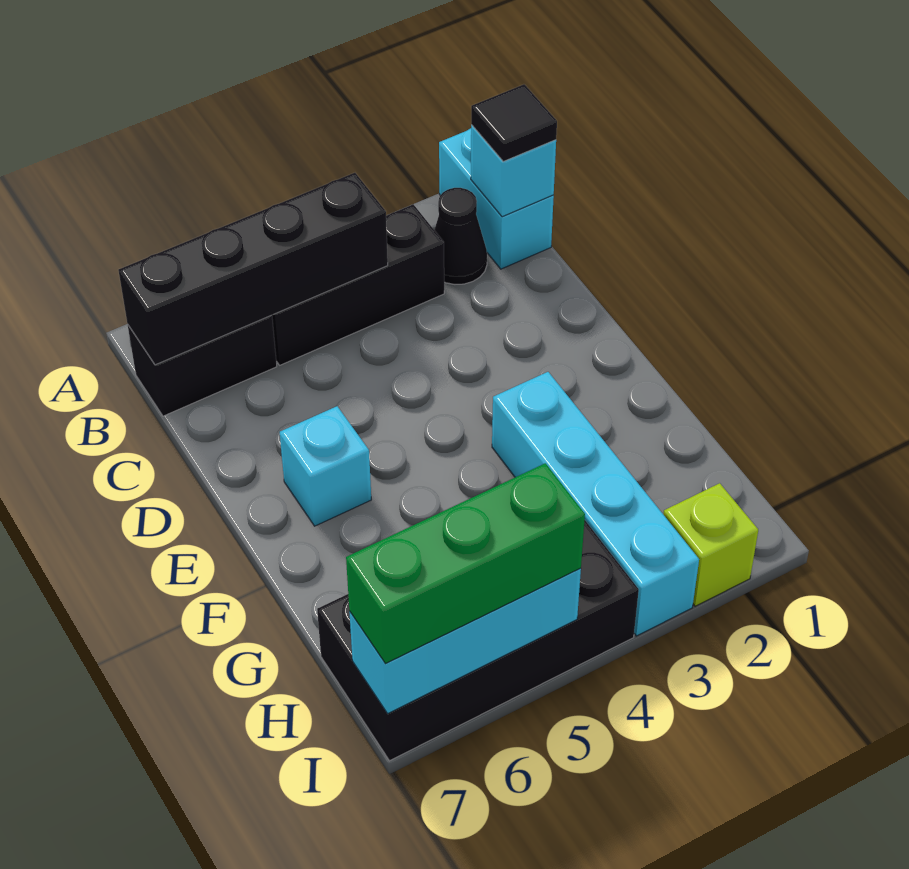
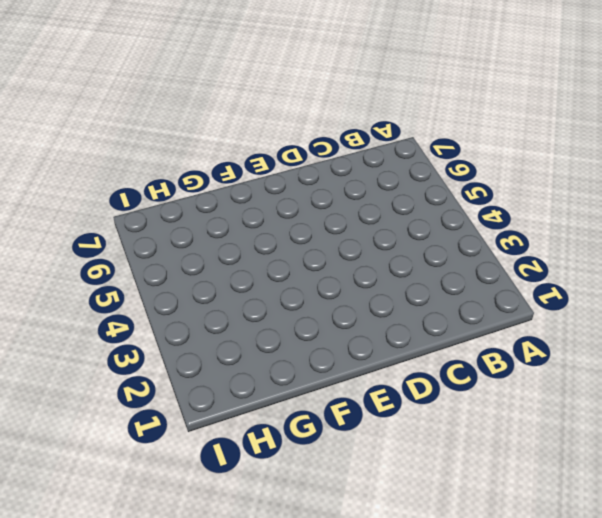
none -> cyan brick A1:B1 level 1
none -> black cone B2 level 1
none -> black brick B3:B5 level 1

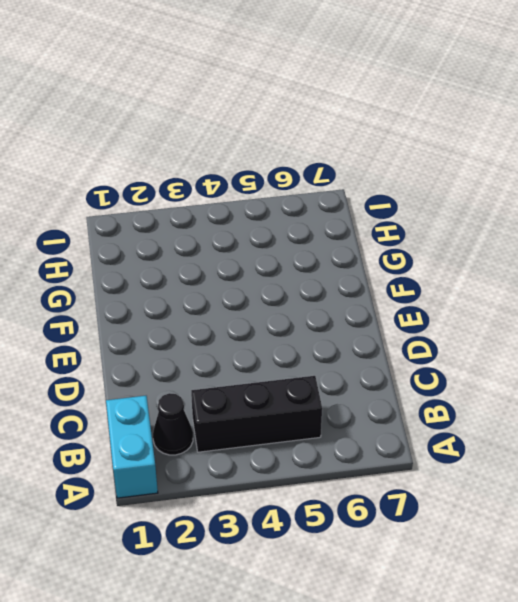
none -> black brick B6:B7 level 1
none -> cyan brick E6 level 1
none -> cyan brick F3:I3 level 1

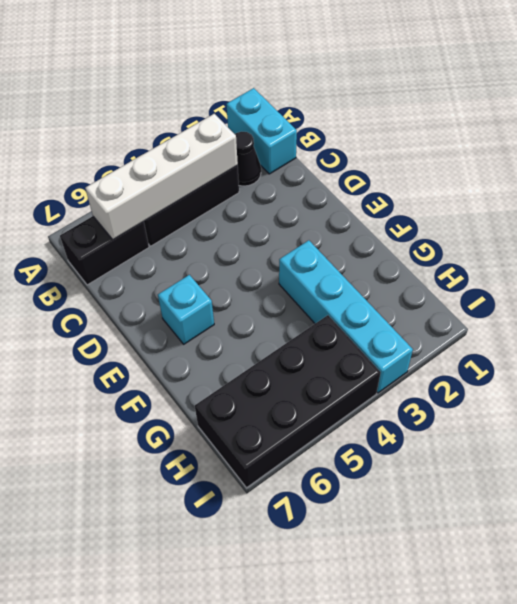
white brick B3:B6 level 2 -> black brick B4:B7 level 2
none -> lime brick I2 level 1
none -> cyan brick B1 level 2
none -> cyan brick I5:I7 level 2

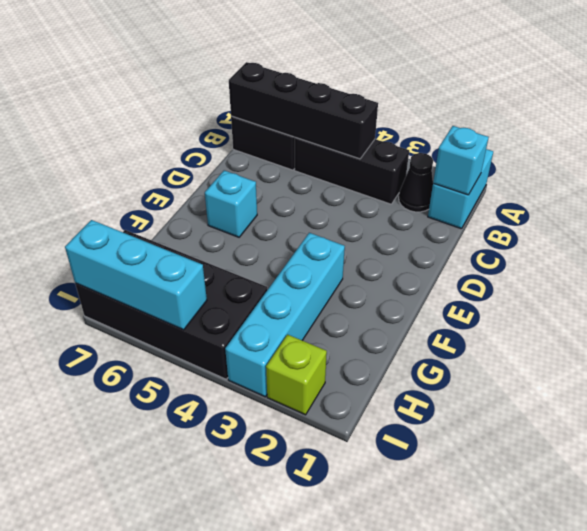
none -> black tile B1 level 3
none -> green brick I5:I7 level 3

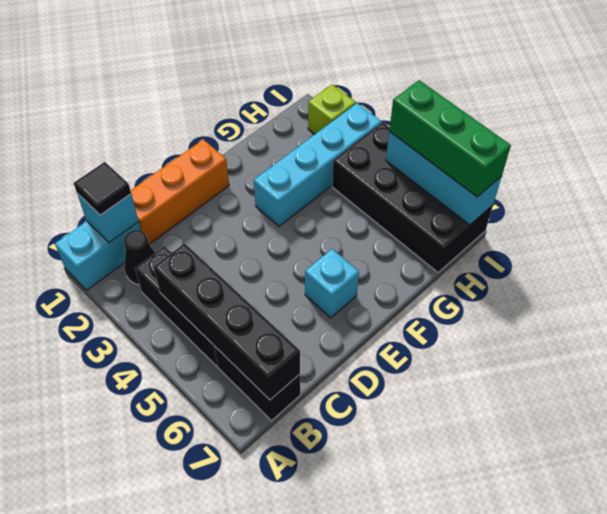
orange brick C1:E1 level 1 -> none

